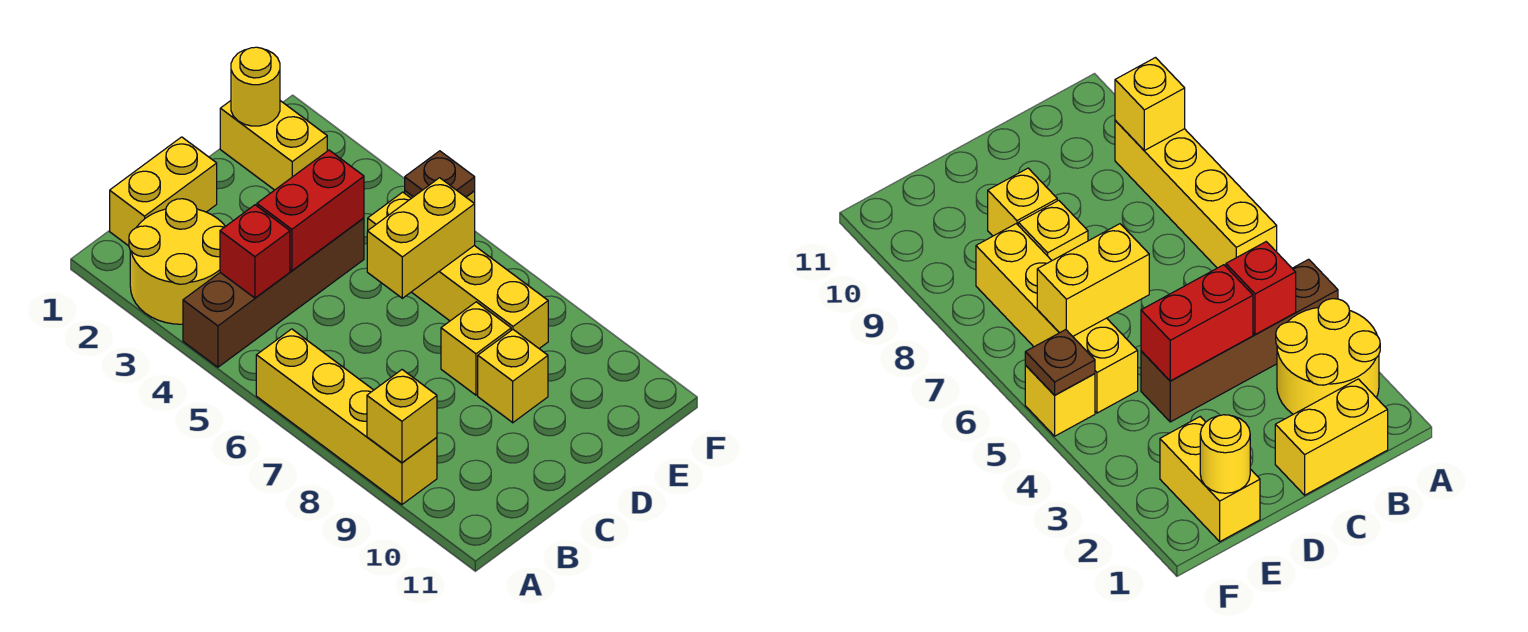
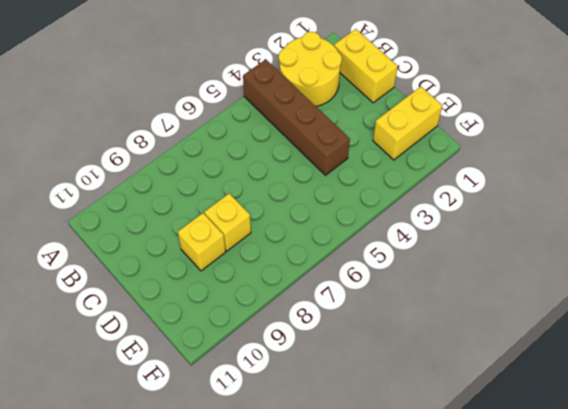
none -> yellow brick A6:A9 level 1
none -> yellow brick E5:E8 level 1
none -> yellow brick F5 level 1

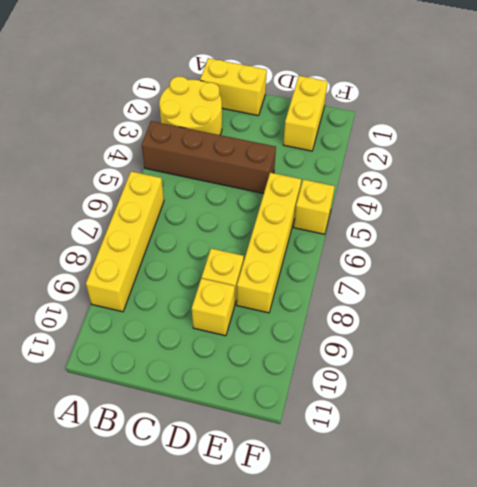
none -> yellow brick A9 level 2
none -> red brick B4 level 2
none -> red brick C4:D4 level 2

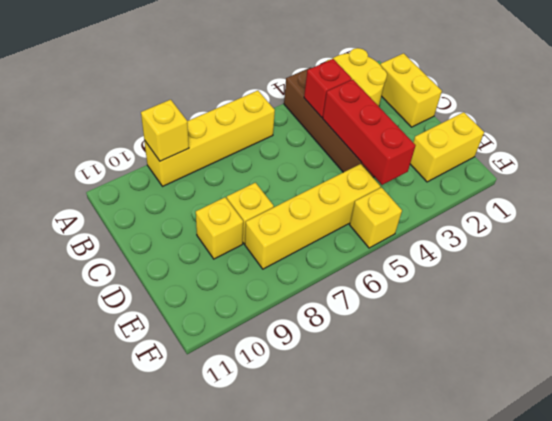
red brick C4:E4 level 2 -> red brick C4:D4 level 2
none -> yellow brick D6:E6 level 2
none -> yellow round brick E1 level 2
none -> brown plate F5 level 2

